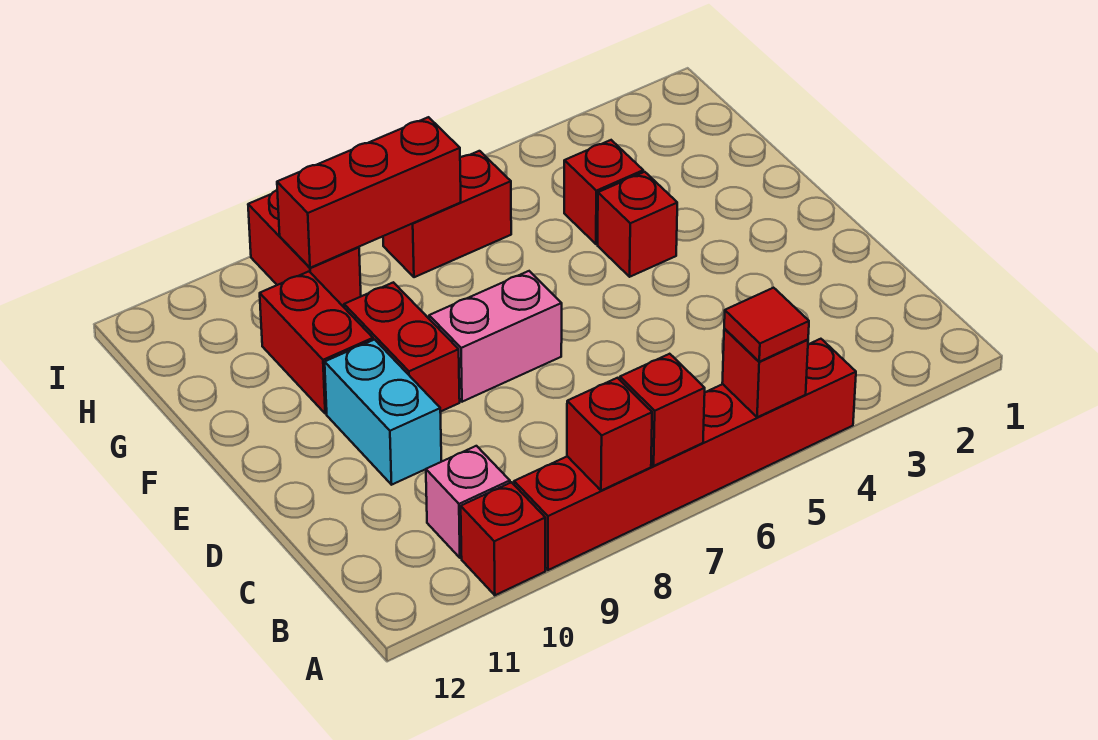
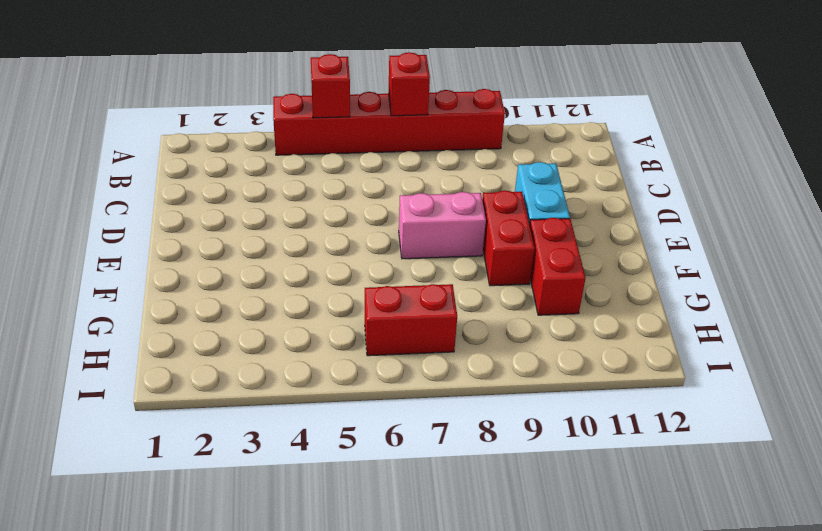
none -> red brick A10 level 1
none -> pink brick B10 level 1
none -> red brick F4 level 1

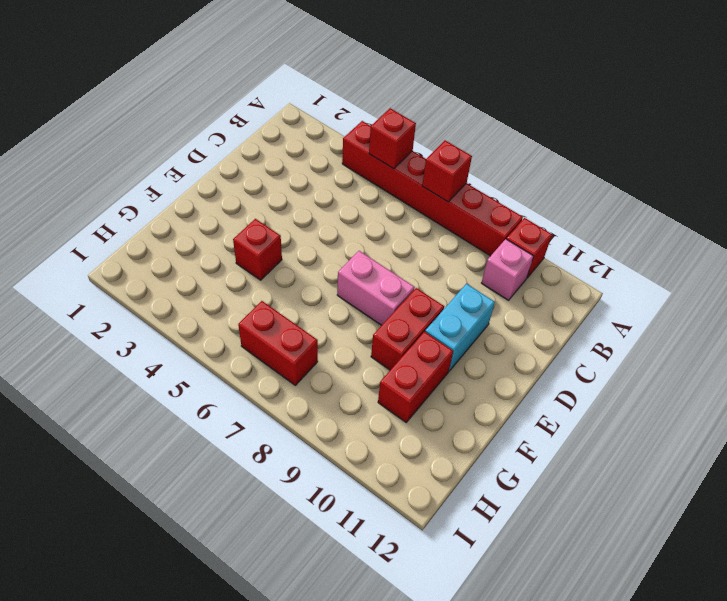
none -> red brick G4 level 1
none -> red brick H9:I9 level 1
none -> red brick A8 level 2

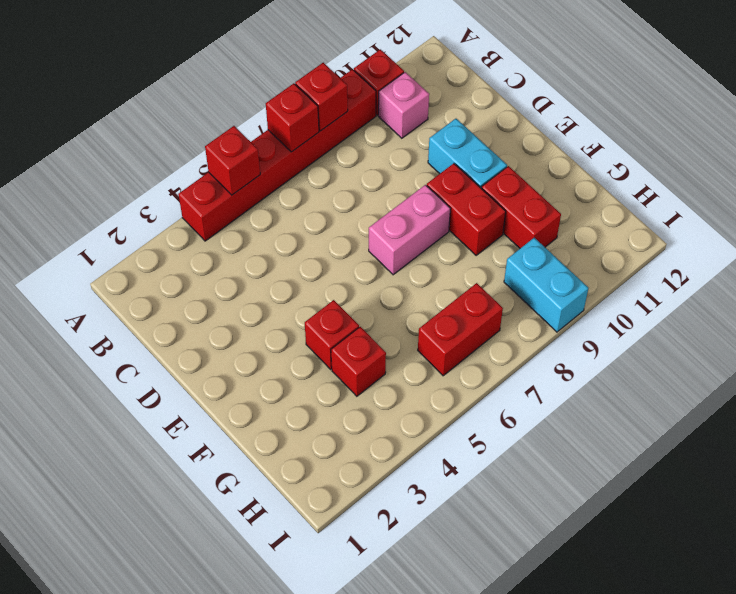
cyan brick H9:I9 level 1 -> red brick H9:I9 level 1
none -> red brick H7:H9 level 2
none -> red tile A5 level 3

